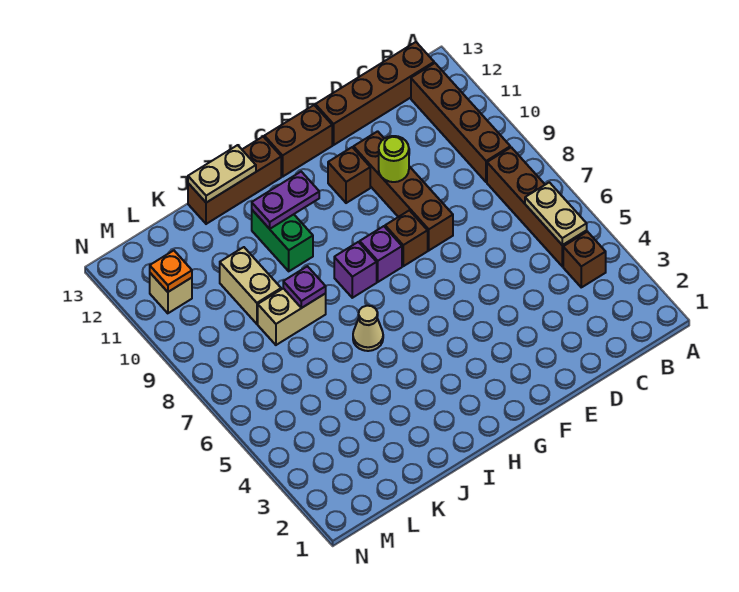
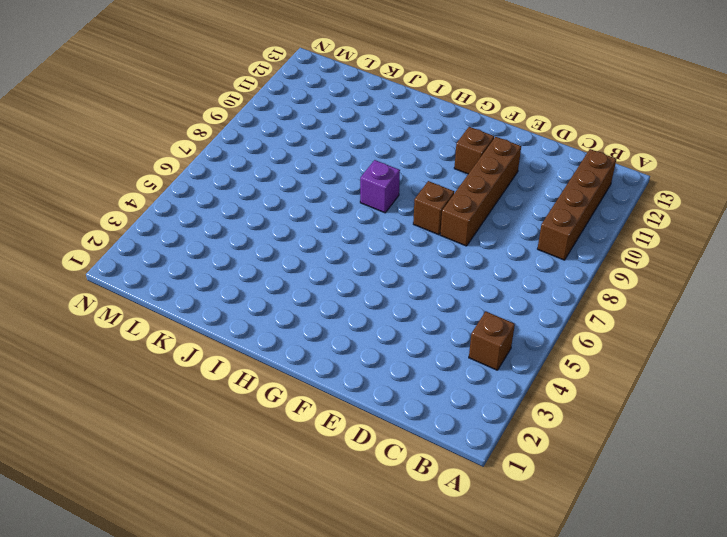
none -> brown brick B5:B8 level 1
none -> brown brick B13:E13 level 1
none -> brown brick F13:G13 level 1

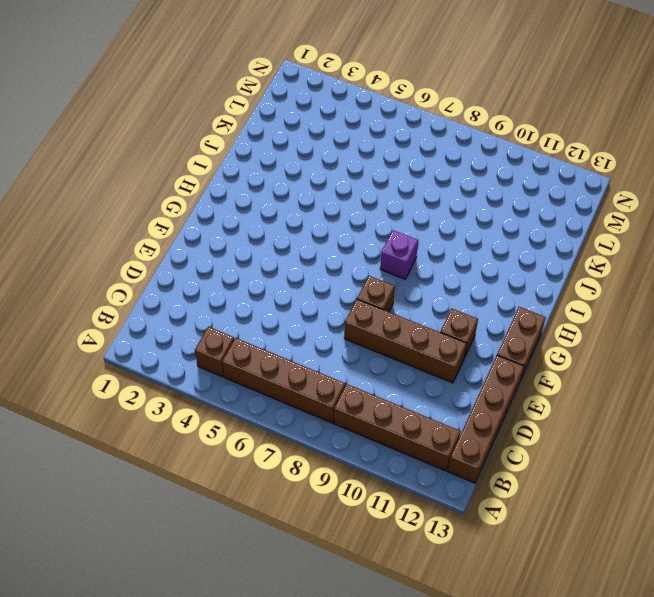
none -> purple brick G8 level 1
none -> brown brick H13:J13 level 1
none -> tan cone I6 level 1

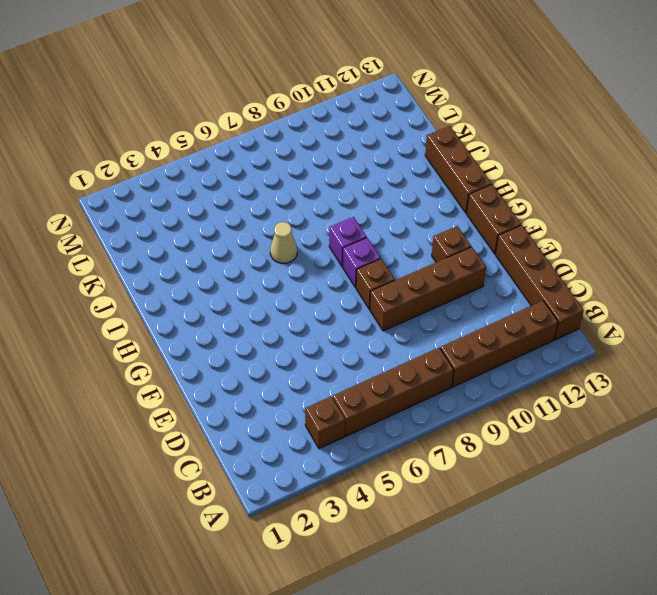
none -> green brick I10:I11 level 1
none -> tan brick J8:K8 level 1
none -> tan brick K9:K10 level 1

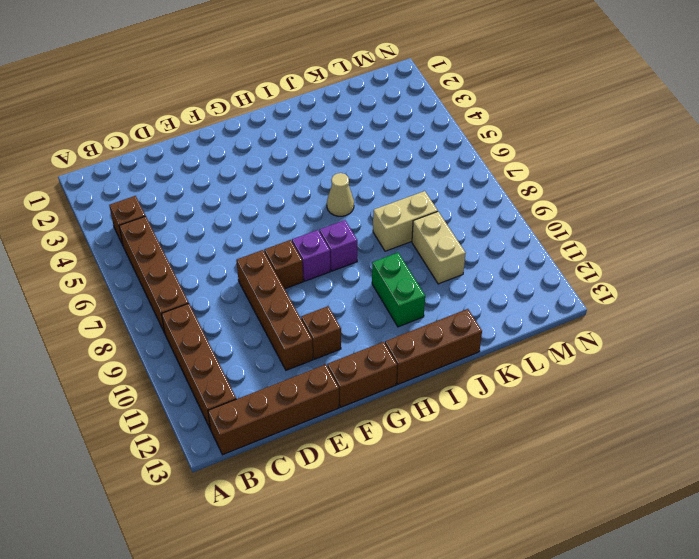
none -> tan brick M11 level 1
none -> tan plate B5:B6 level 2
none -> lime round brick E10 level 2

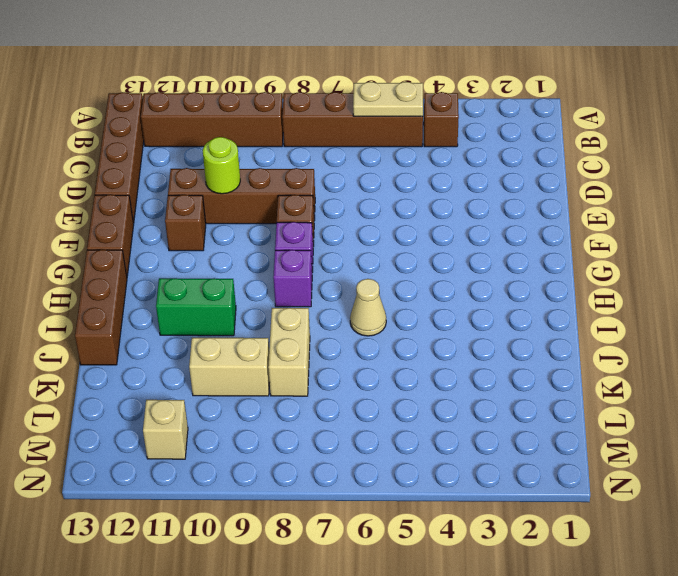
none -> purple plate H11:I11 level 2
none -> tan plate I13:J13 level 2
none -> purple plate J8 level 2

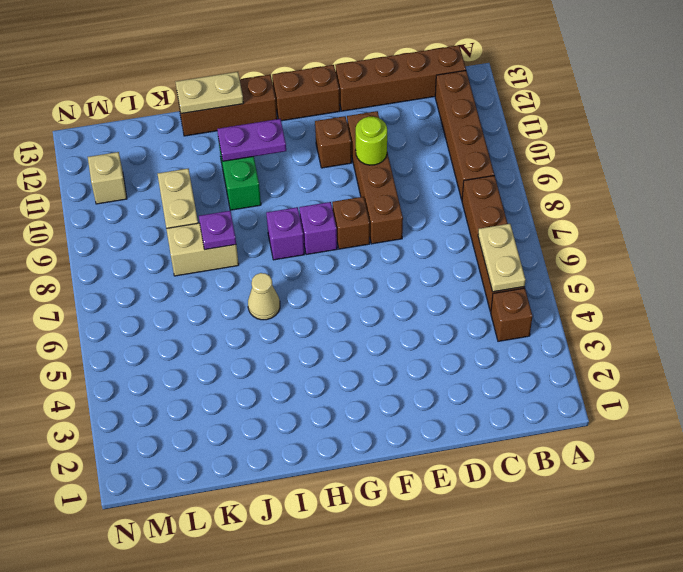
none -> orange plate M11 level 2

